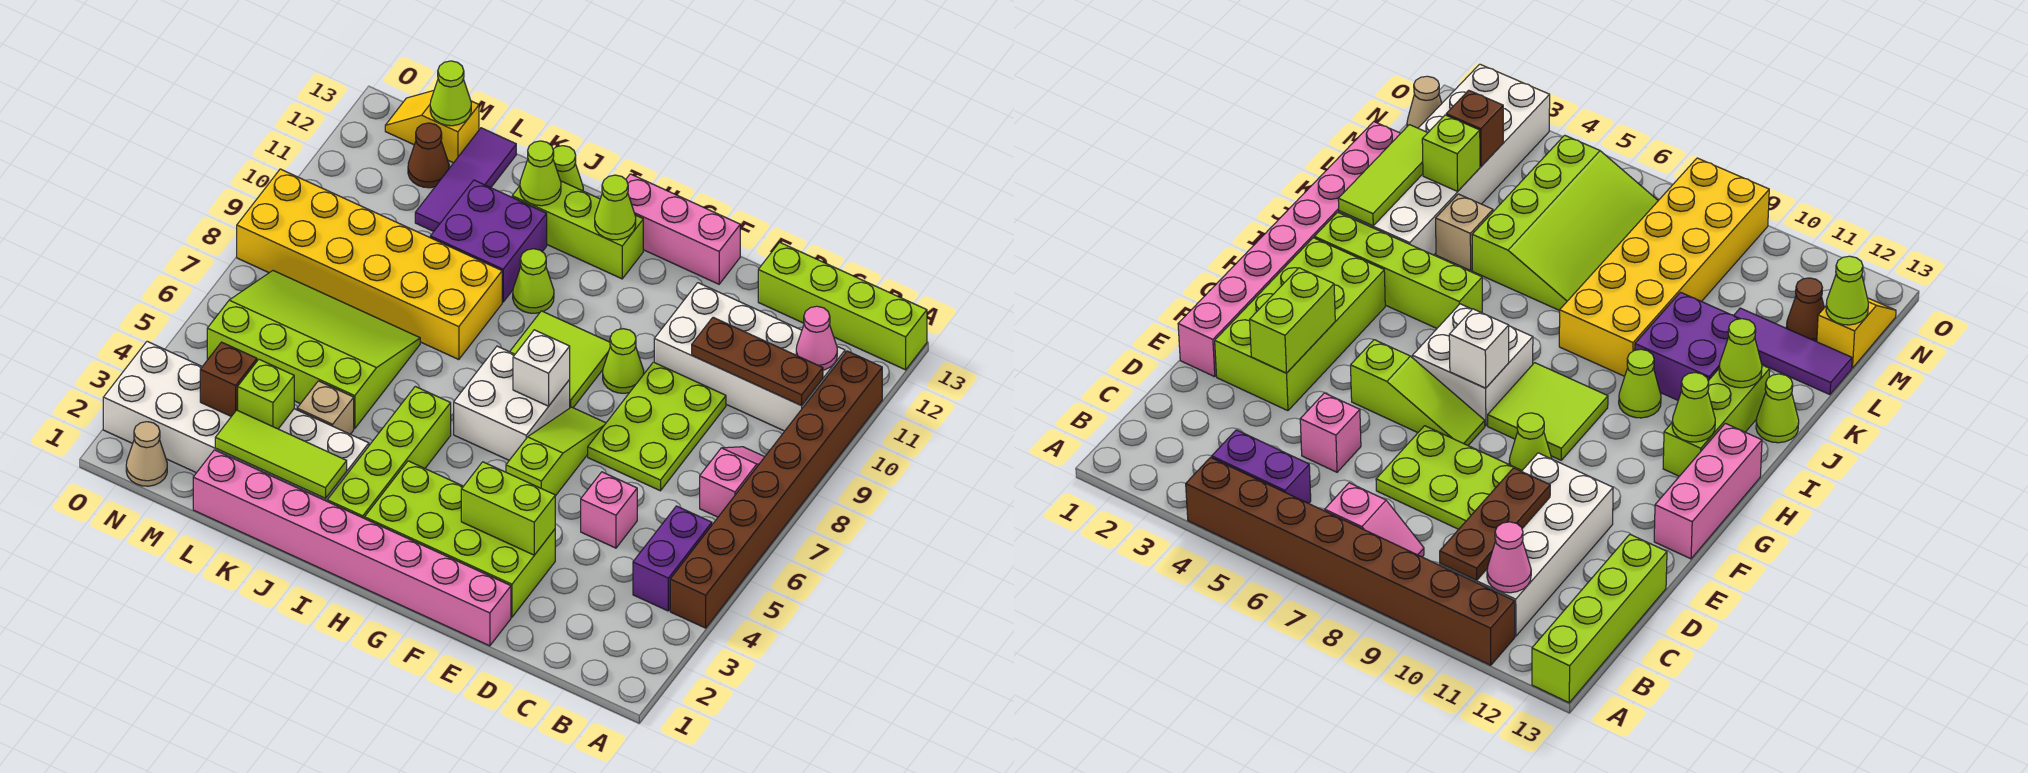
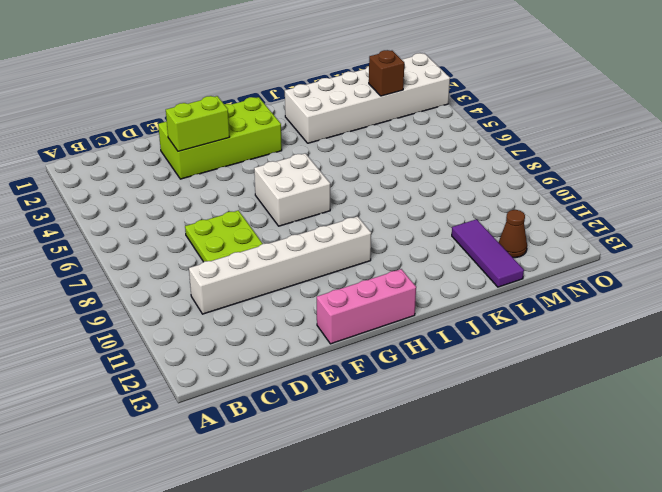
white brick C10:H10 level 1 -> white brick B10:E11 level 1
none -> brown brick A4:A11 level 1
none -> lime brick A13:D13 level 1
none -> purple brick B4:B5 level 1
none -> pink slope B7:B8 level 1 top 7

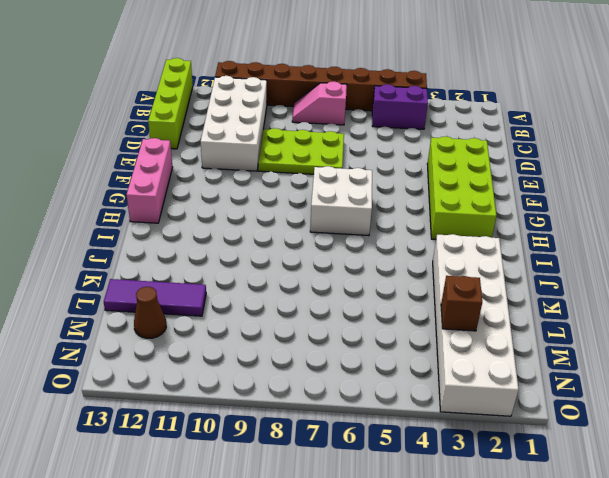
none -> pink brick D5 level 1
none -> pink brick E1:L1 level 1
none -> lime slope F5:F7 level 1 top 5
none -> lime cone F9 level 1

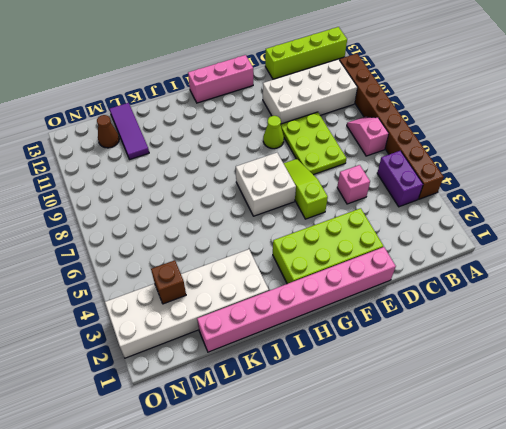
none -> lime tile G8:H9 level 1
none -> lime brick H12:J12 level 1
none -> lime brick I2:I5 level 1
none -> lime cone I10 level 1

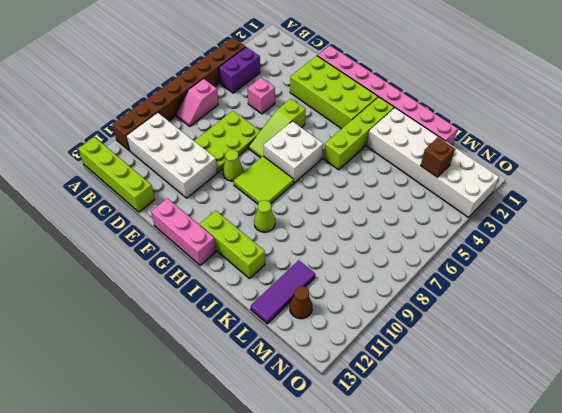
none -> yellow brick J8:O9 level 1
none -> purple brick J10:K11 level 1
none -> lime cone J13 level 1
none -> tan brick K4 level 1

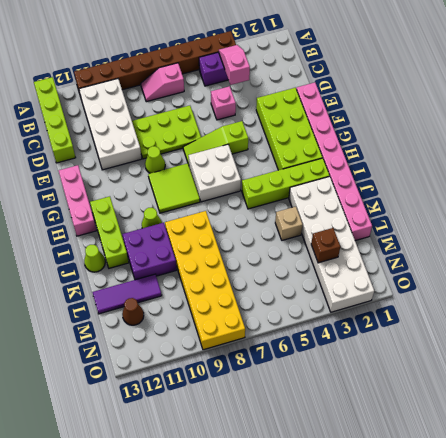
pink slope B4:C4 level 2 top C -> none
none -> lime slope K5:N7 level 1 top 5
none -> yellow slope M13:N13 level 1 top M
none -> tan cone N1 level 1
none -> brown plate B10:D10 level 2

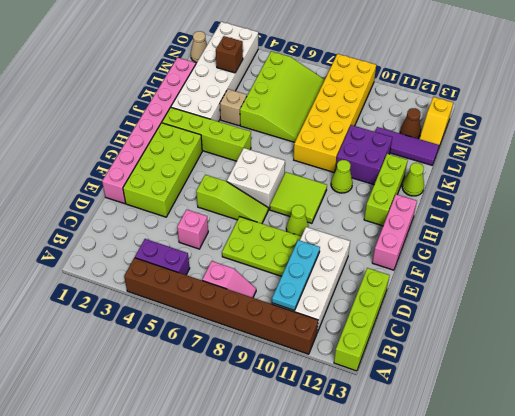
cyan plate B10:D10 level 2 -> brown plate B10:D10 level 2
yellow slope M13:N13 level 1 top N -> yellow slope M13:N13 level 1 top M
none -> pink cone B11 level 2
none -> lime brick E3:F3 level 2
none -> white brick G7 level 2
none -> lime cone H12 level 2

